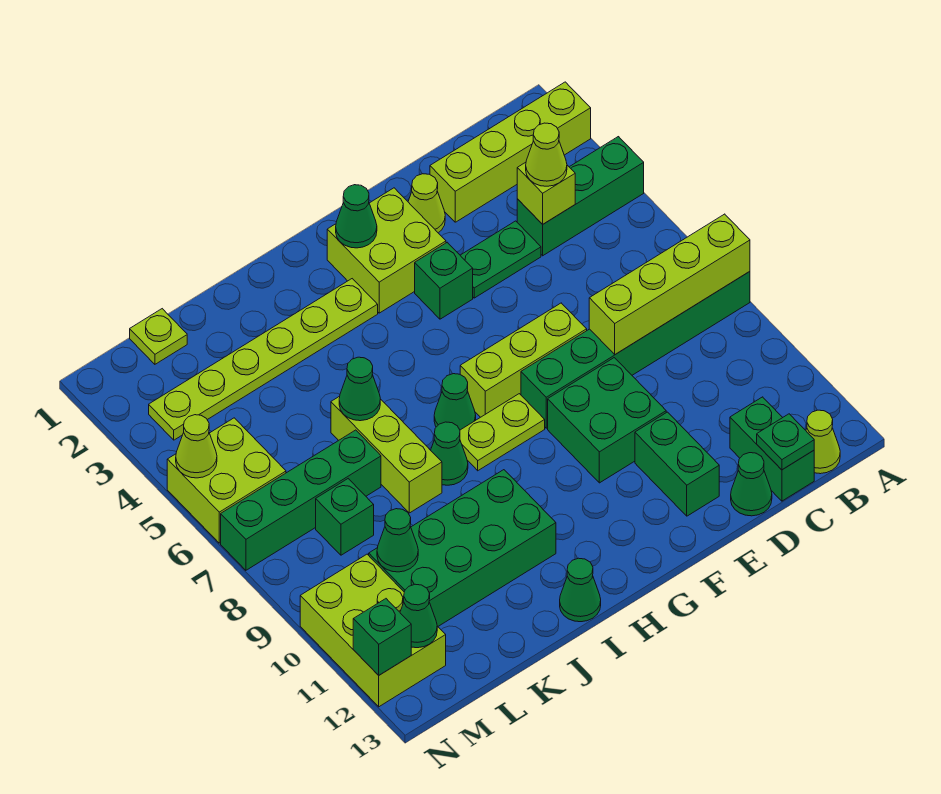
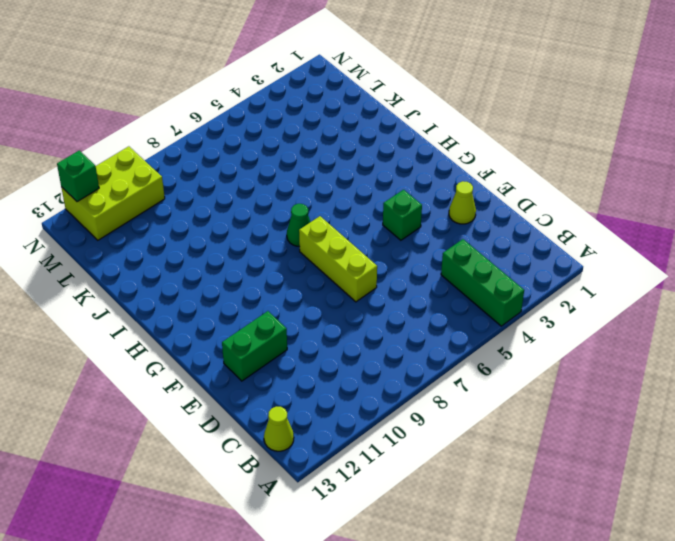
none -> lime brick A2:D2 level 1
none -> green brick A8:F8 level 1
none -> green brick C12:C13 level 1
none -> green plate D4:E4 level 1

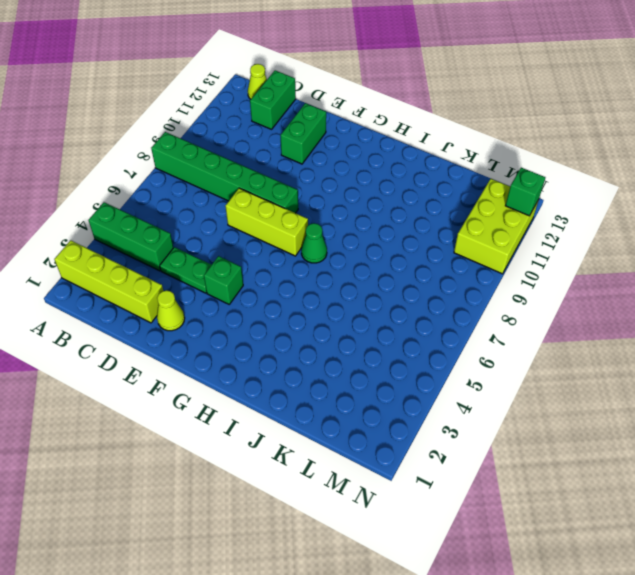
none -> green cone D13 level 1
none -> green brick E9:F10 level 1
none -> lime brick F2:G3 level 1
none -> lime plate G8:H8 level 1

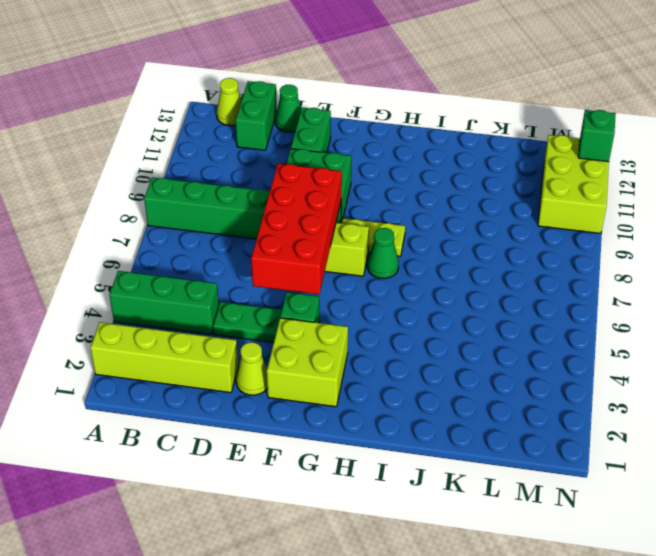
red brick E5:F8 level 2 -> none
none -> lime plate H3:M3 level 1
none -> green cone I8 level 1
none -> green brick I10:L11 level 1
none -> green cone I13 level 1

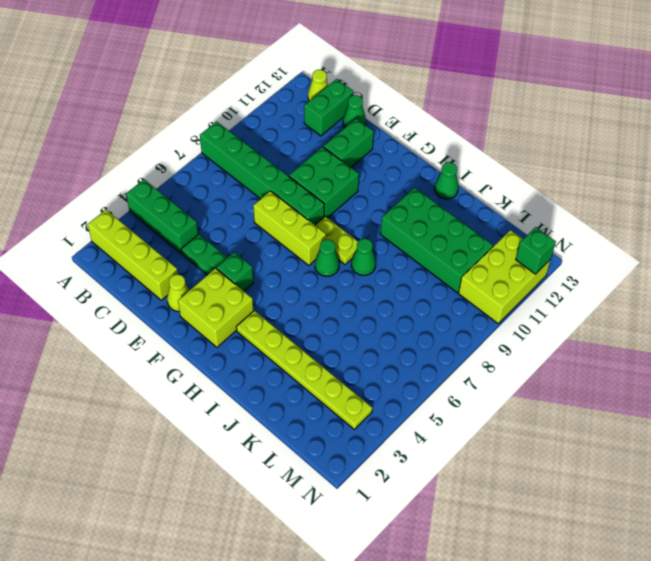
none -> lime brick J6:J8 level 1
none -> green brick K7:N7 level 1
none -> lime plate L1 level 1
none -> green brick L8 level 1

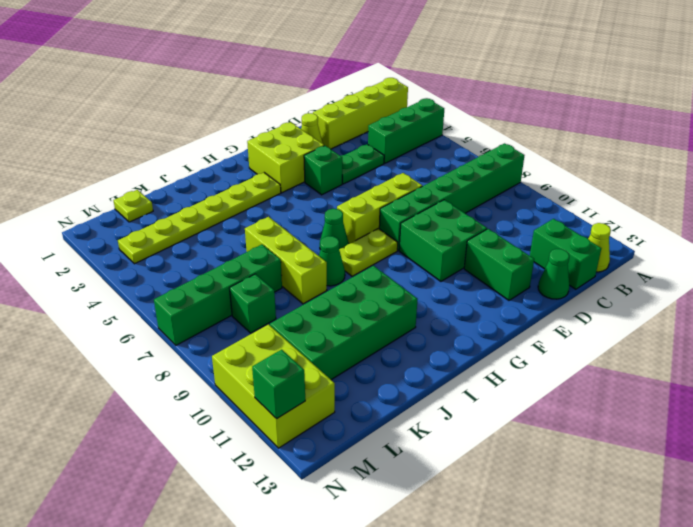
none -> green cone I13 level 1
none -> lime brick M5:N6 level 1
none -> lime brick A8:D8 level 2
none -> lime brick C4 level 2

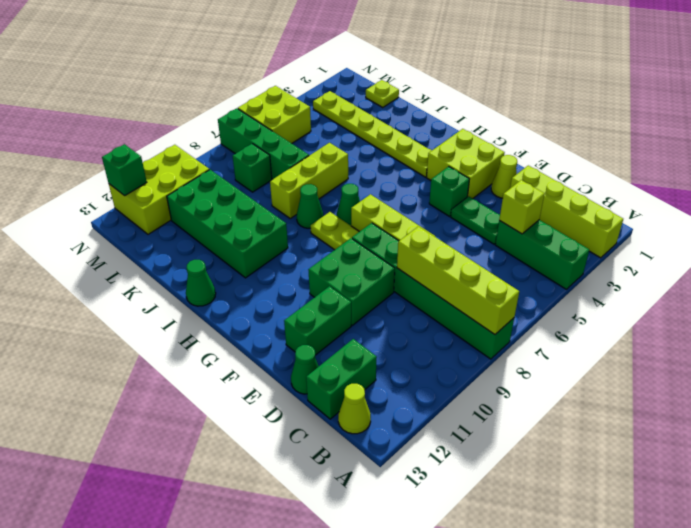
none -> green plate C13 level 2
none -> green cone G2 level 2
none -> green cone J6 level 2
none -> green cone L10 level 2

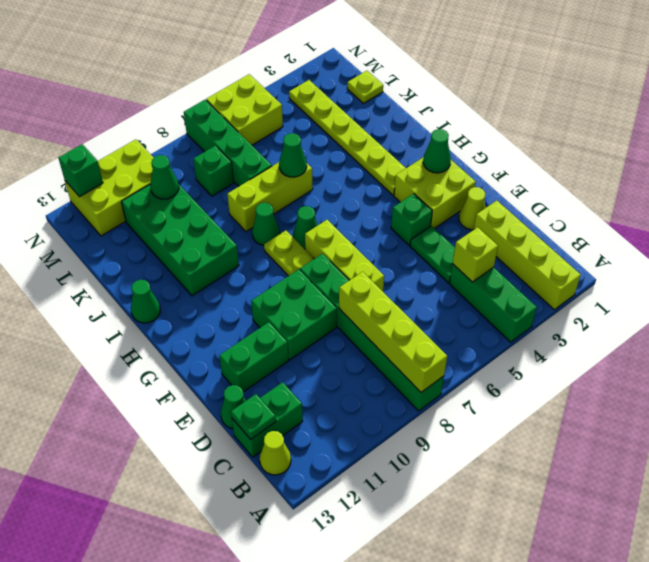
none -> green cone M12 level 2
none -> lime cone N5 level 2
none -> lime cone C4 level 3

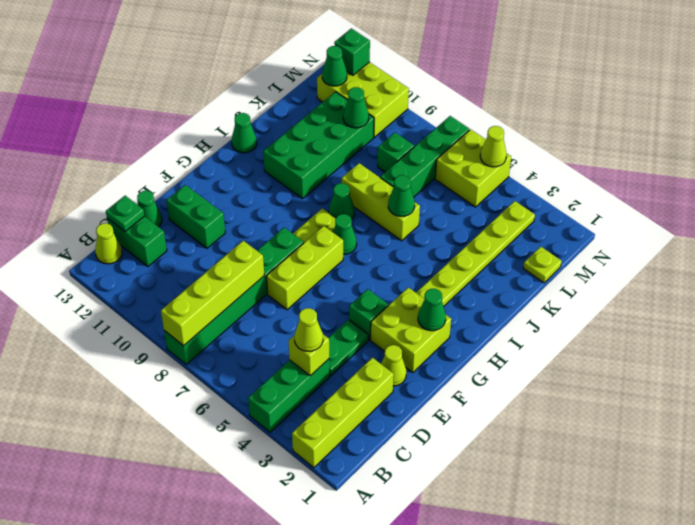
none -> green brick E9:F10 level 1

